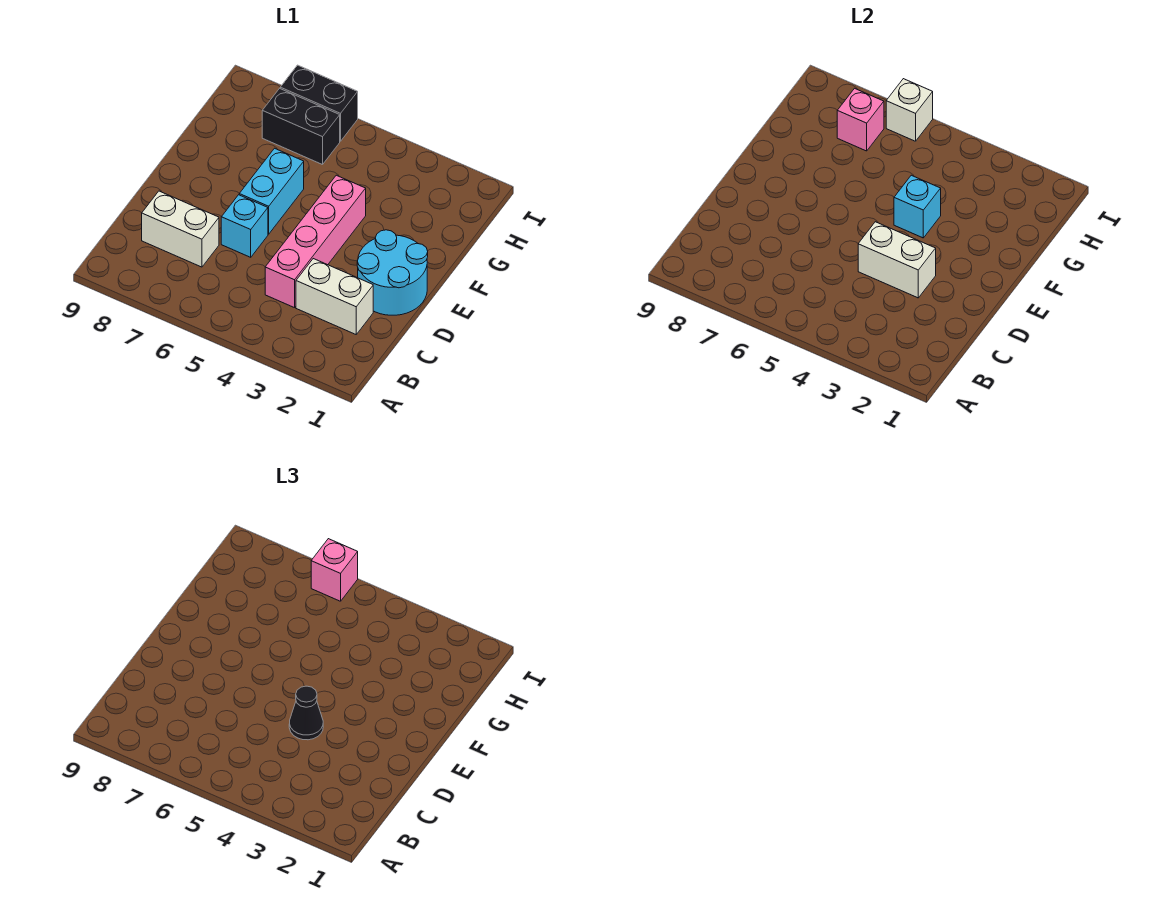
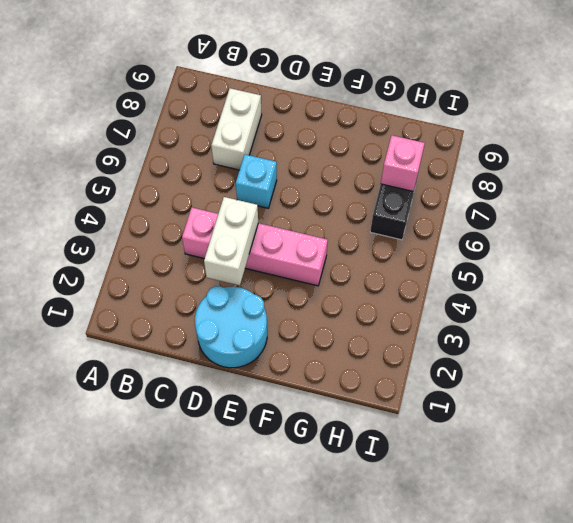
none -> white brick C2:C3 level 1
none -> cyan brick E6:F6 level 1
none -> black brick I6:I7 level 1

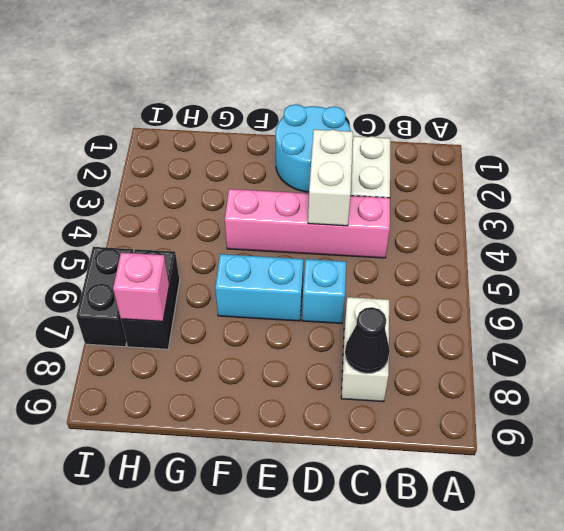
black cone C8 level 2 -> black cone D4 level 3
none -> cyan brick F4 level 2
none -> white brick I6 level 2
none -> pink brick I6 level 3

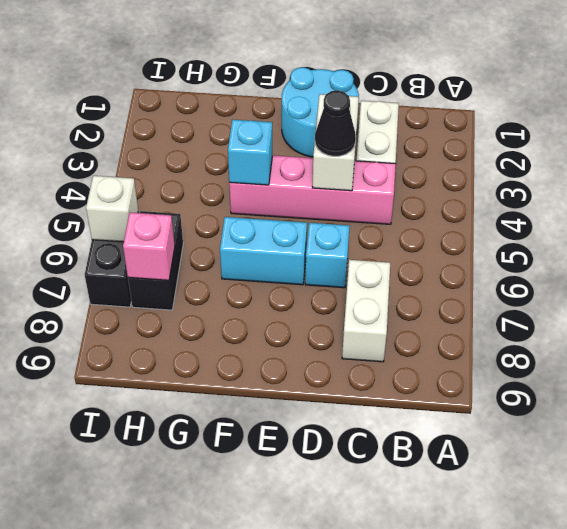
none -> pink brick I6 level 3

